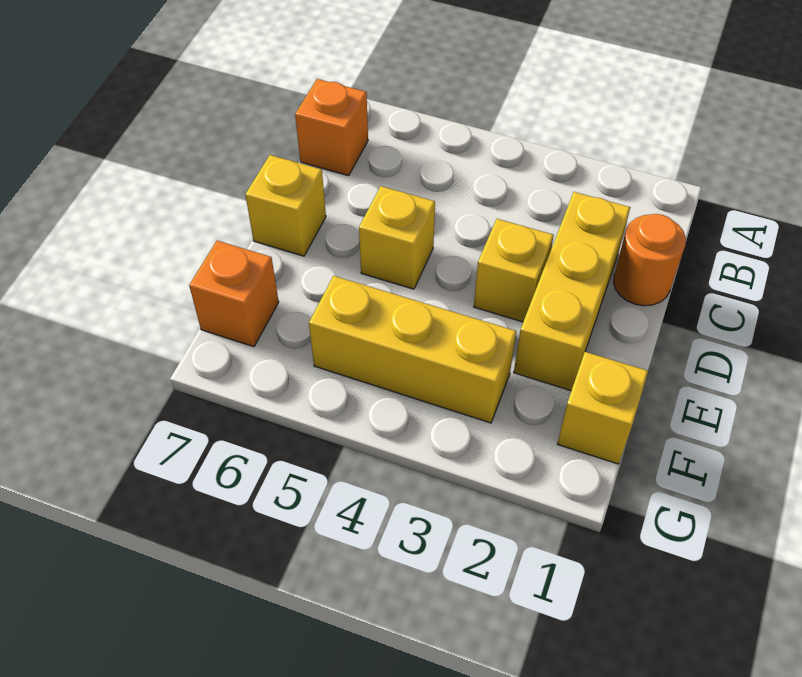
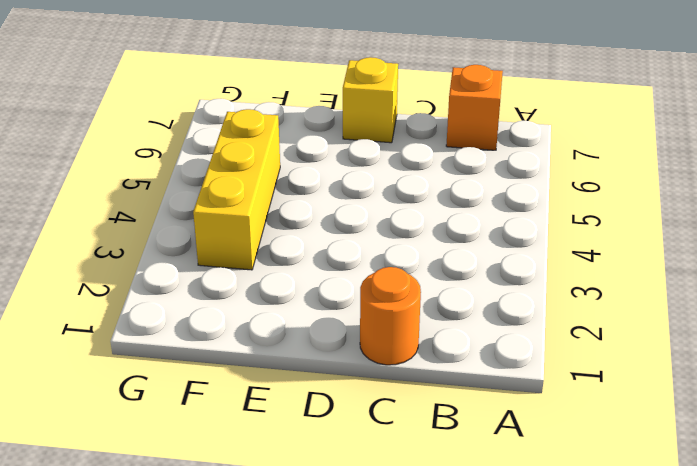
none -> yellow brick C2:E2 level 1
none -> yellow brick D3 level 1

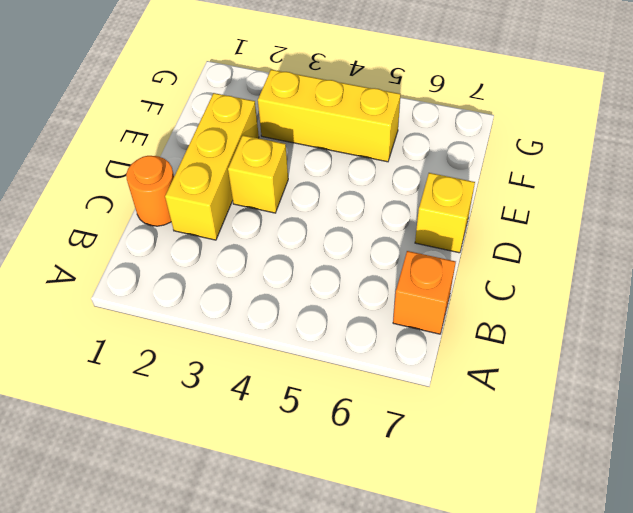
none -> yellow brick D5 level 1
none -> yellow brick F1 level 1

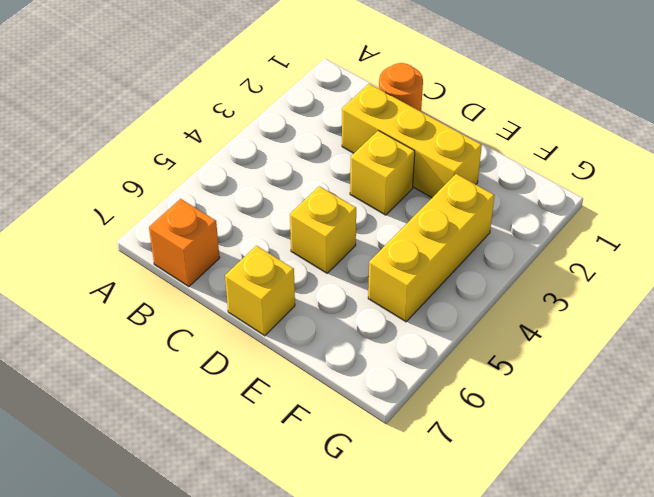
none -> yellow brick F1 level 1
none -> orange brick F7 level 1

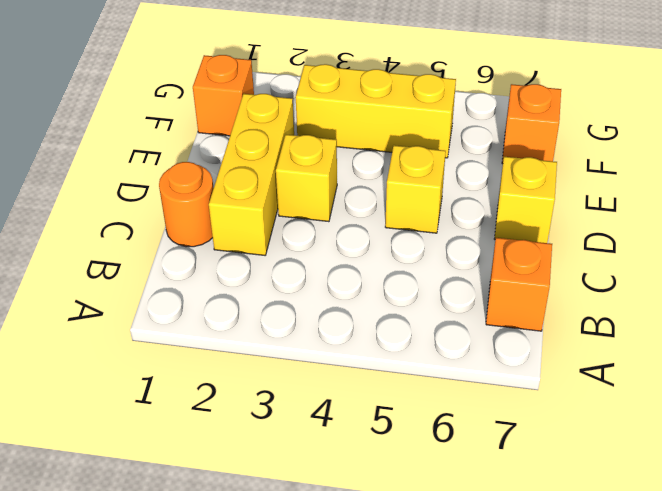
orange brick F1 level 1 -> yellow brick F1 level 1

